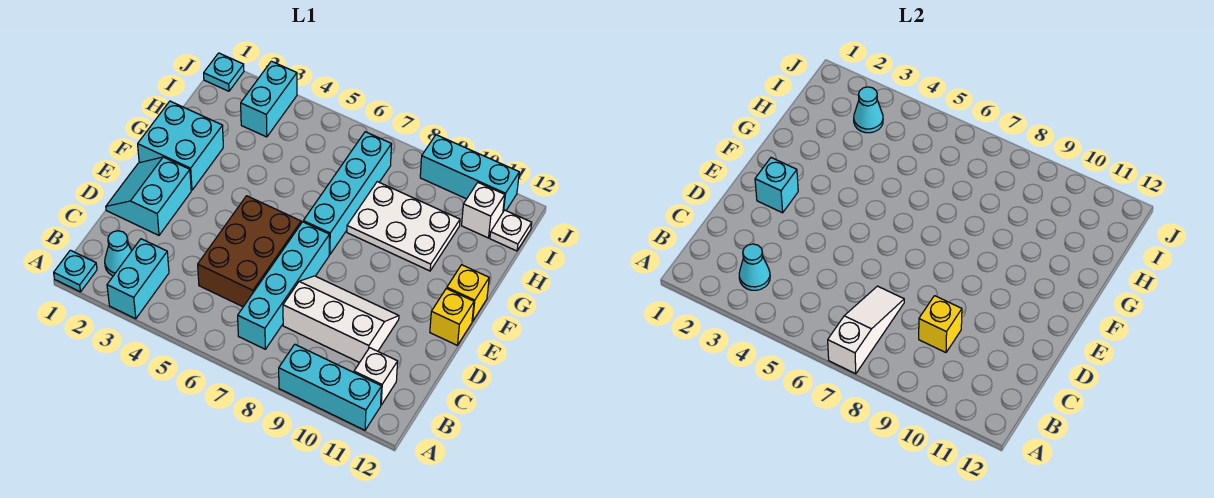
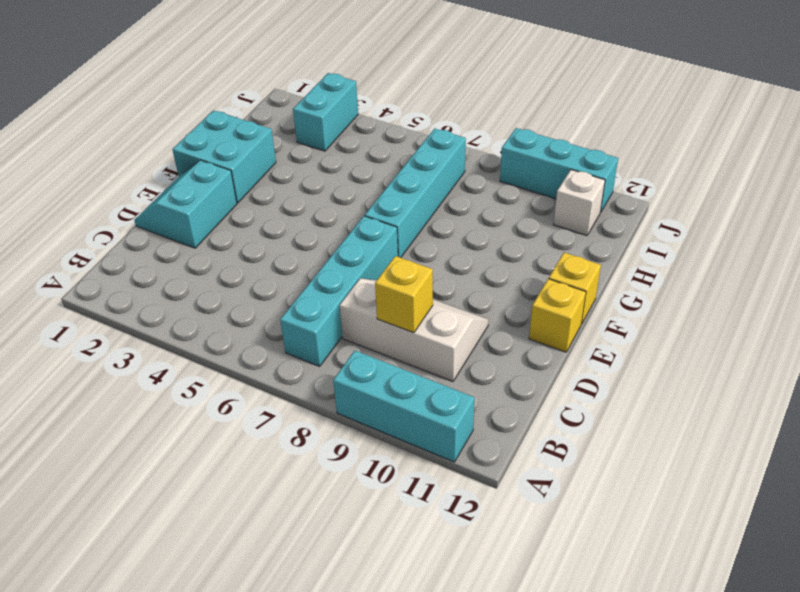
none -> cyan plate A1 level 1
none -> cyan brick A3:B3 level 1
none -> cyan cone B2 level 1

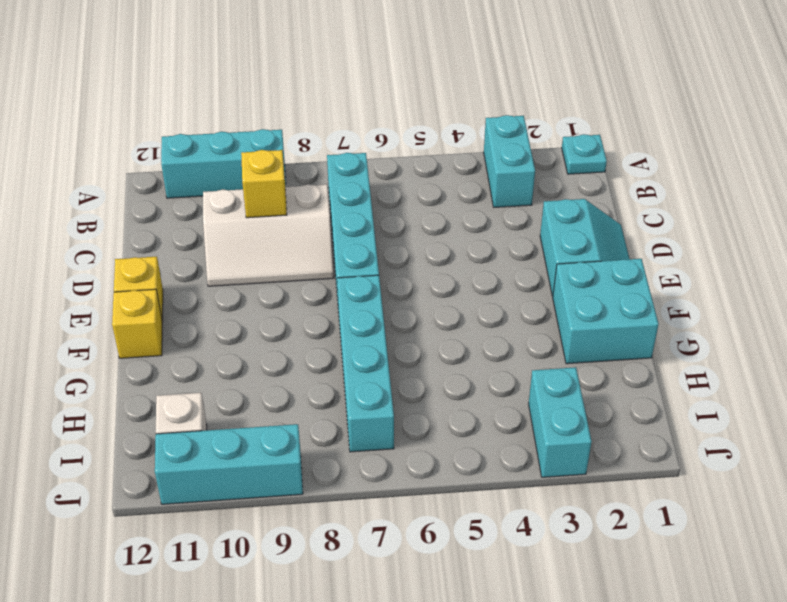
none -> cyan cone B2 level 1
none -> white brick B11 level 1
none -> brown brick C5:E6 level 1

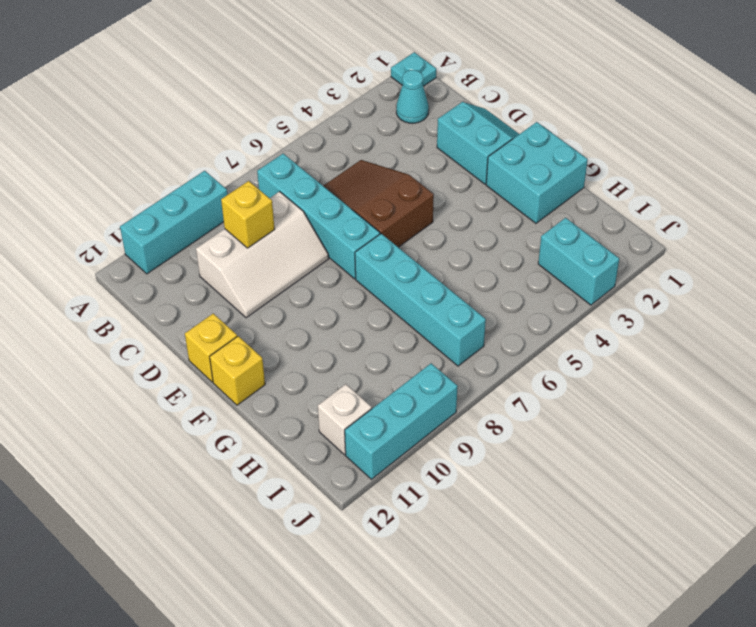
brown slope C5:E6 level 1 top E -> brown brick C5:E6 level 1
none -> cyan brick A3:B3 level 1
none -> white brick B11 level 1
none -> white plate G8:H10 level 1

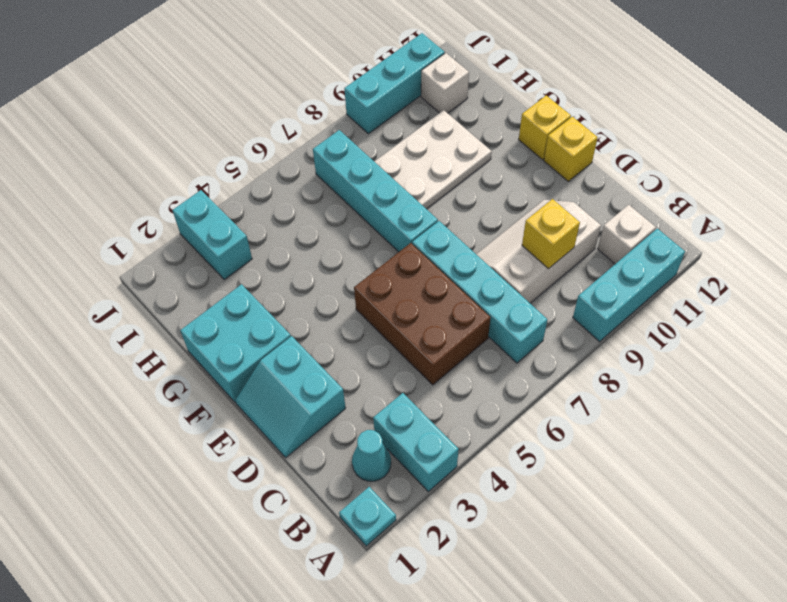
none -> white plate I12 level 1
none -> cyan plate J1 level 1
none -> white slope A7:C7 level 2 top A

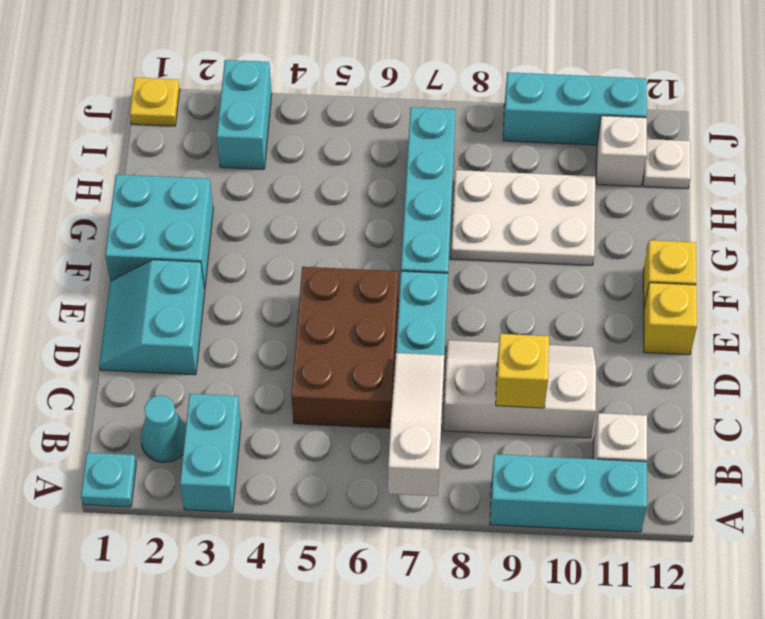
yellow plate J1 level 1 -> cyan plate J1 level 1
none -> cyan cone B3 level 2
none -> cyan brick E2 level 2
none -> cyan cone I3 level 2

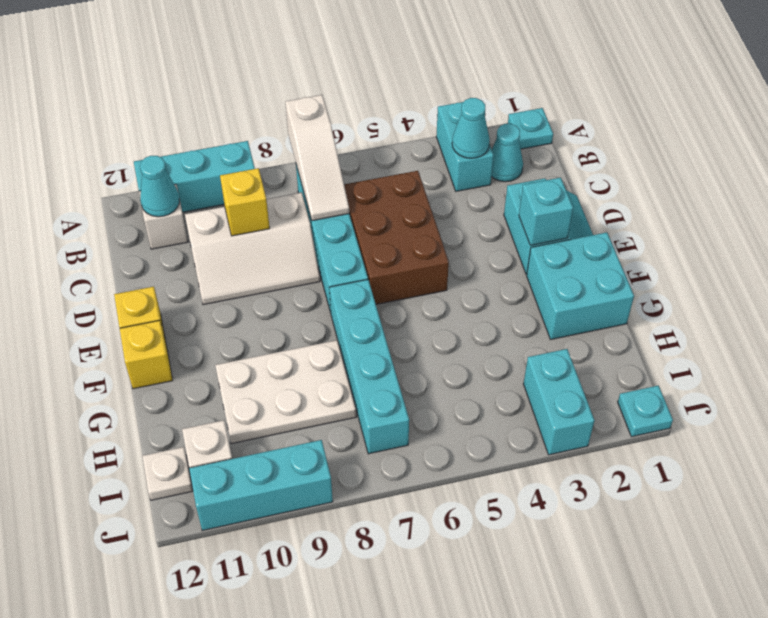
cyan cone B11 level 2 -> cyan cone I3 level 2

